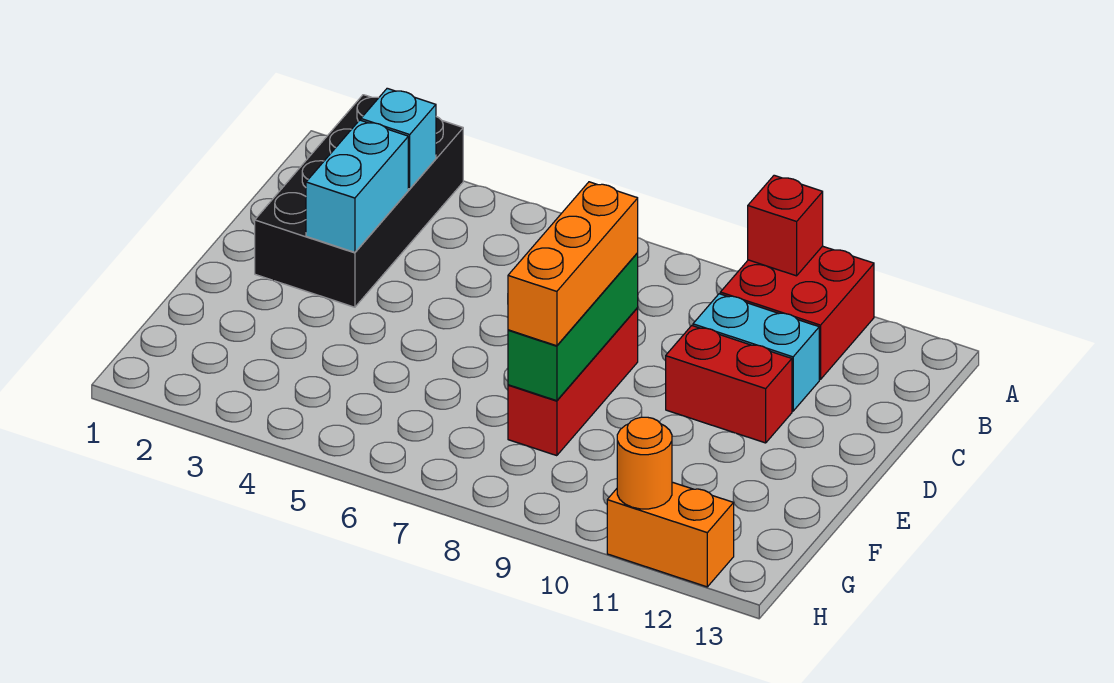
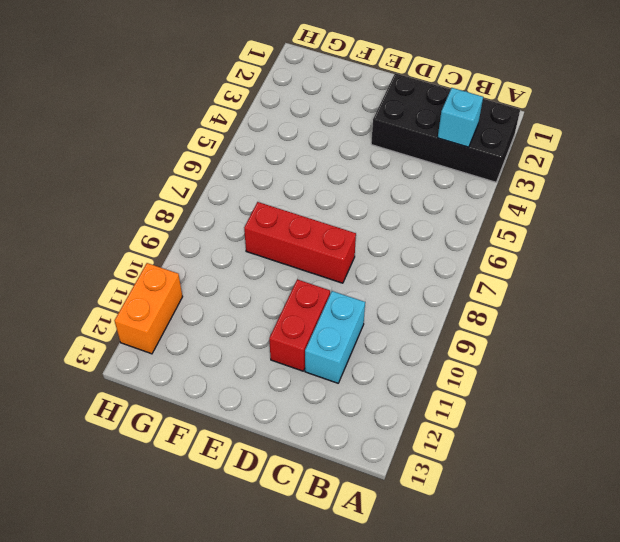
none -> red brick A10:B11 level 1
none -> red brick A10 level 2
none -> cyan brick C3:D3 level 2

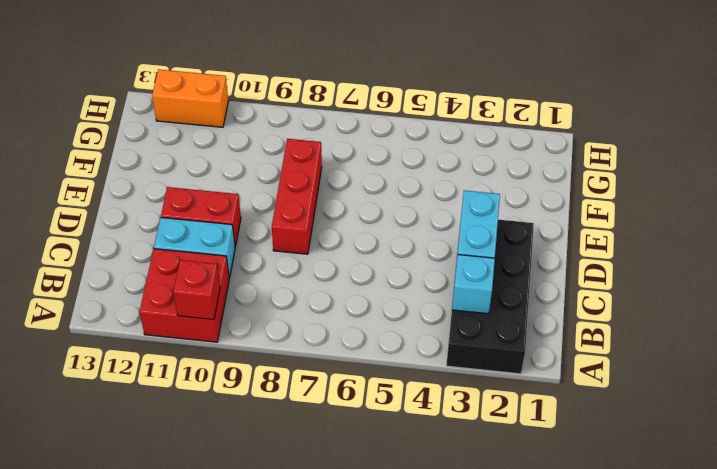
none -> green brick D8:F8 level 2
none -> orange round brick H11 level 2
none -> orange brick D8:F8 level 3

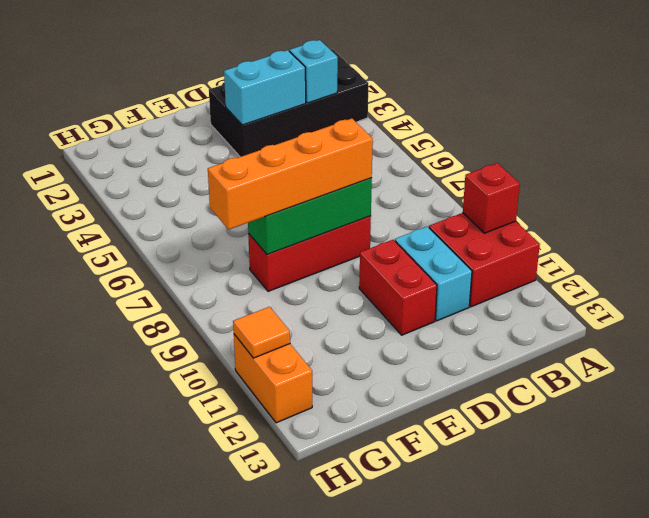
orange brick D8:G8 level 3 -> orange brick D8:F8 level 3
orange tile H11 level 2 -> orange round brick H11 level 2

